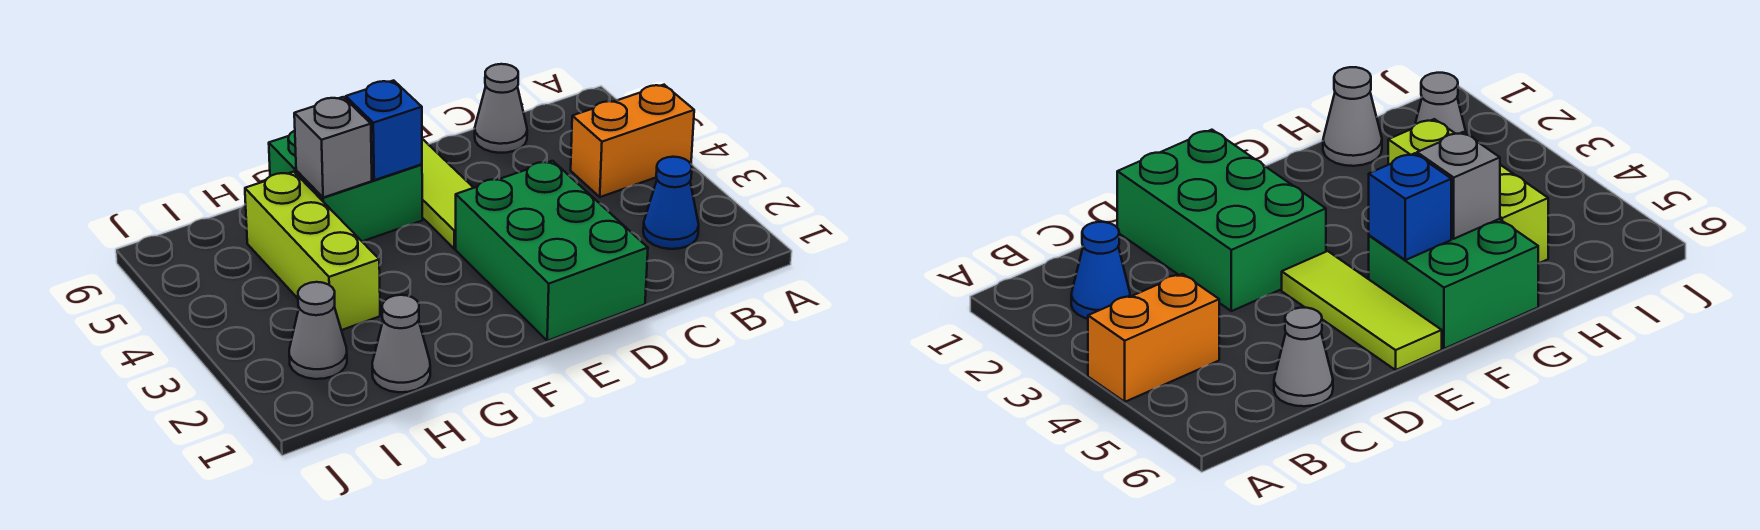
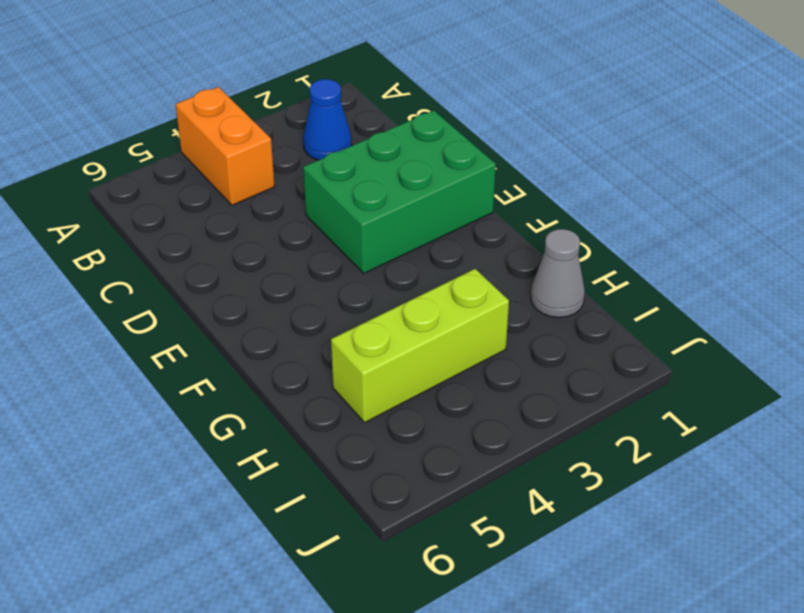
none -> grey cone C6 level 1
none -> lime tile E4:E6 level 1

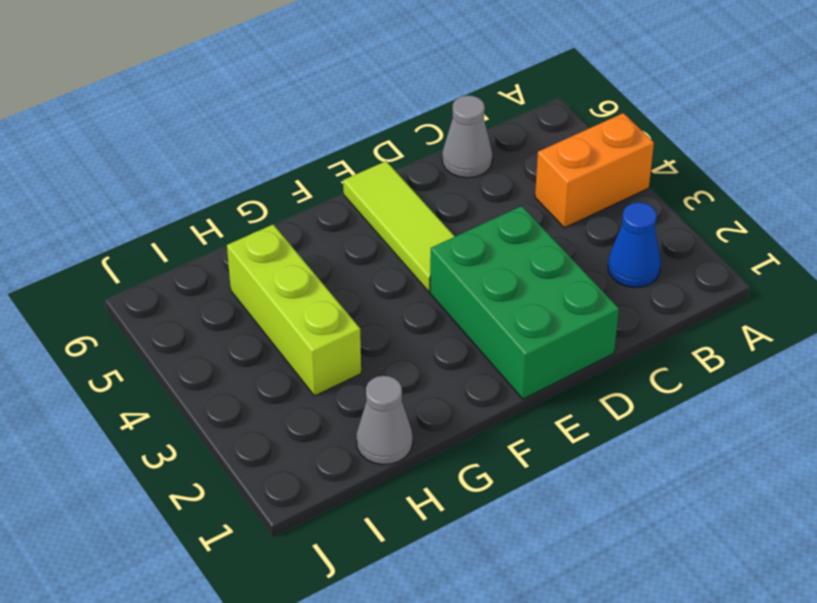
none -> green brick F5:G6 level 1
none -> grey cone I2 level 1

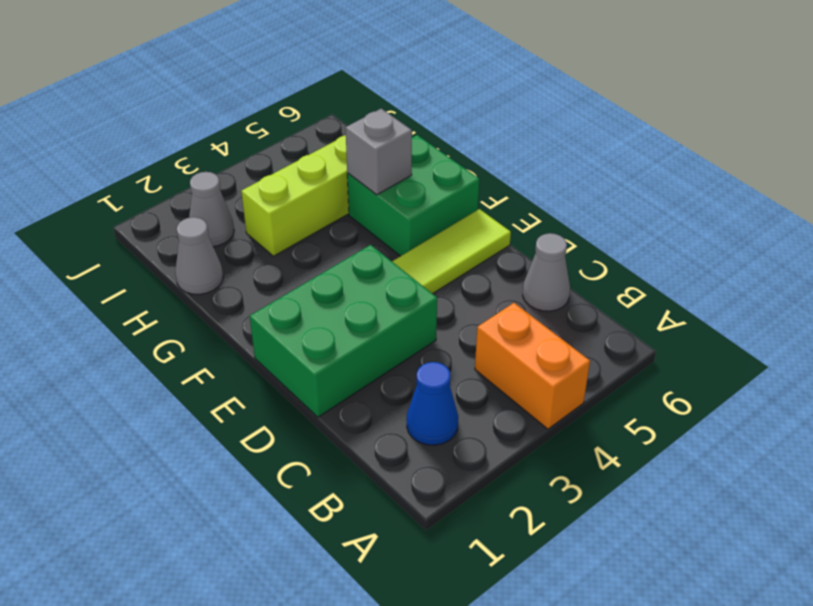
none -> blue brick F5 level 2

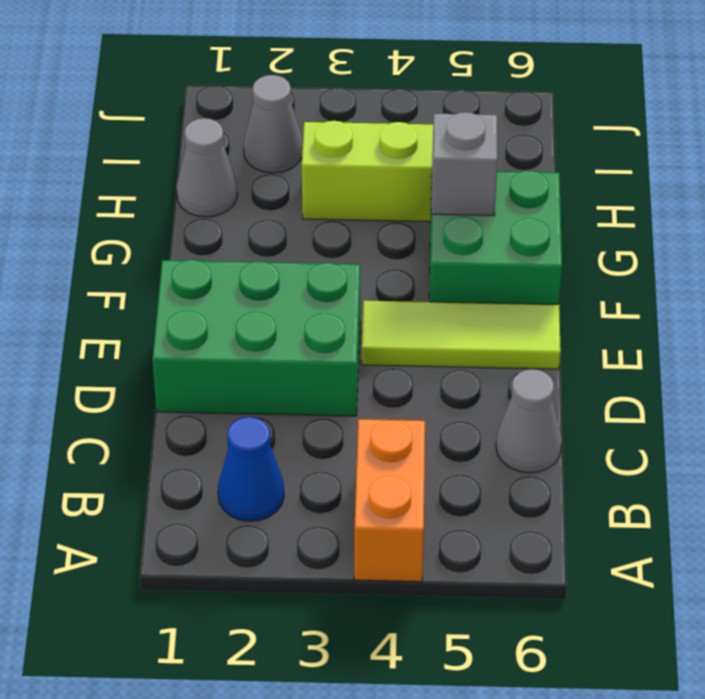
none -> blue brick F5 level 2

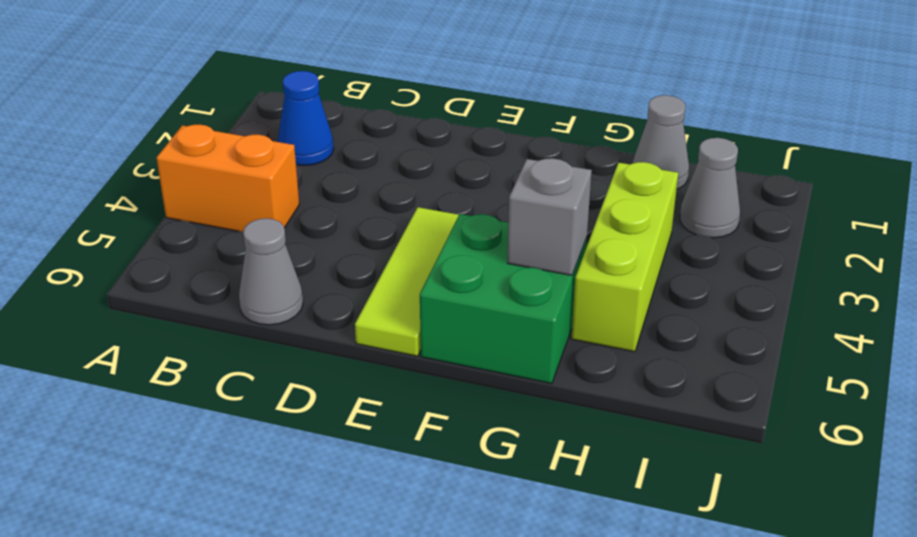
none -> green brick D1:E3 level 1
none -> blue brick F5 level 2

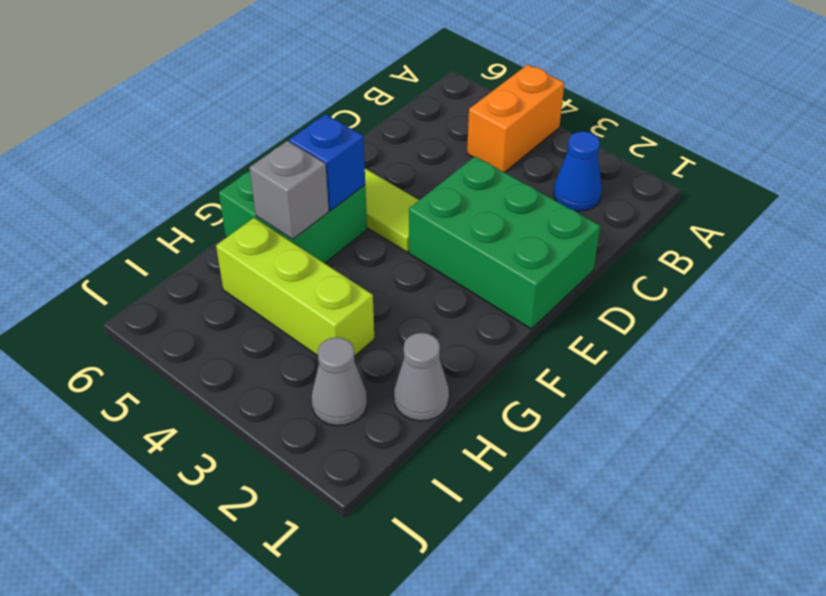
none -> grey cone C6 level 1

